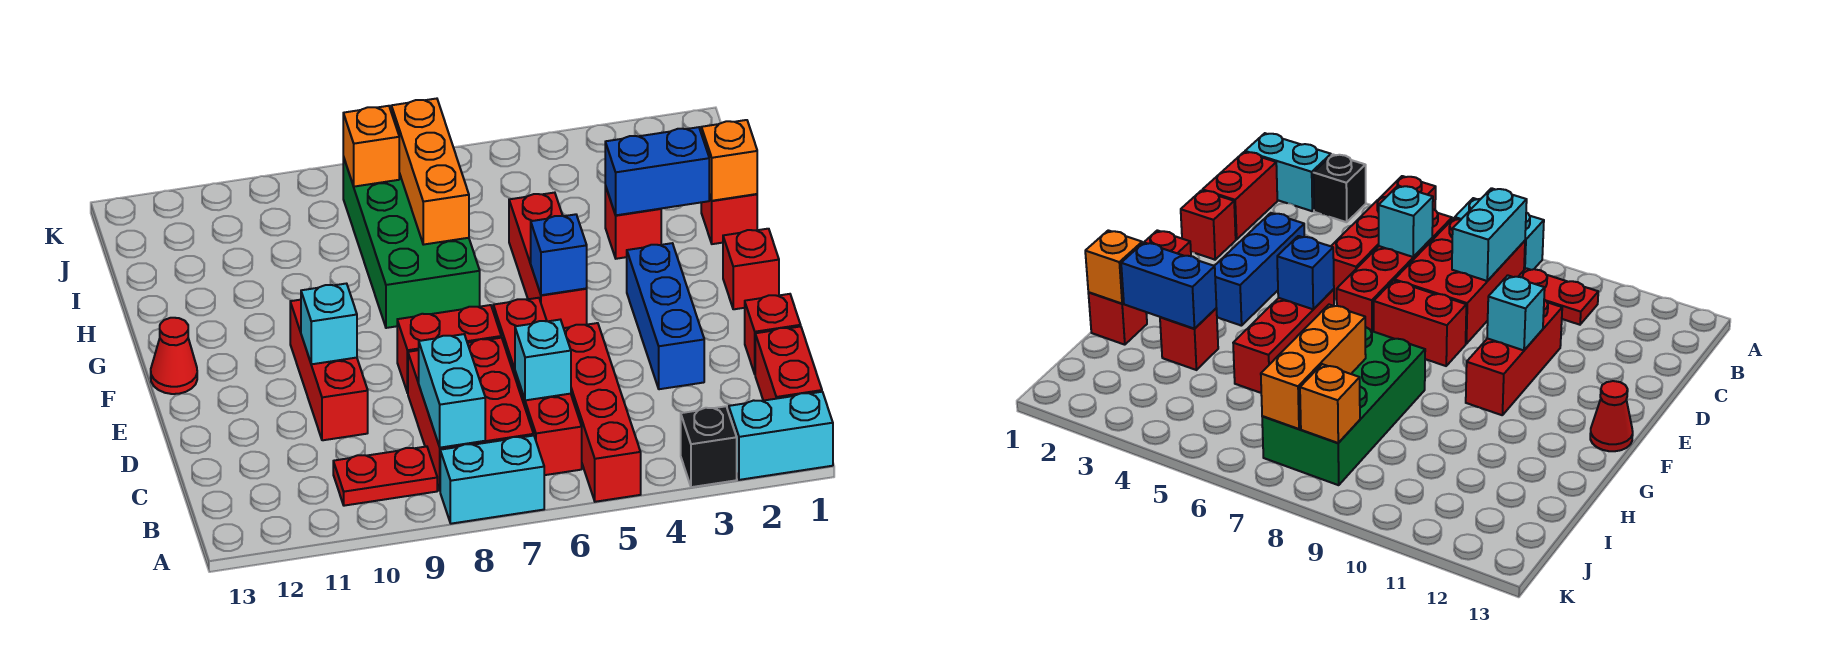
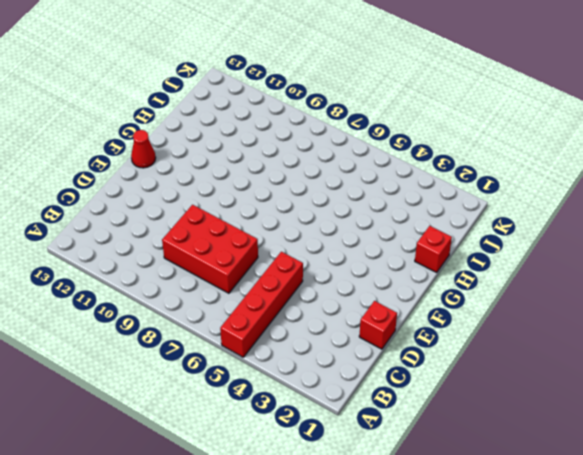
red brick C7:D9 level 1 -> red brick B7:D8 level 1
none -> cyan brick A1:A2 level 1
none -> black brick A3 level 1
none -> cyan brick A7:A8 level 1

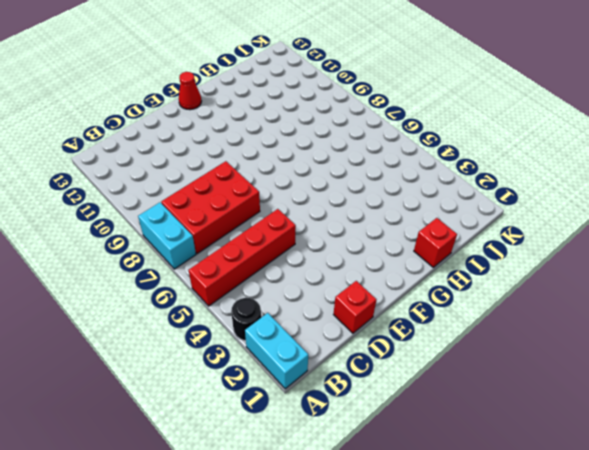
black round brick A3 level 1 -> black brick A3 level 1
none -> red brick B1:C1 level 1
none -> red brick B6:E6 level 1
none -> red plate B9:B10 level 1

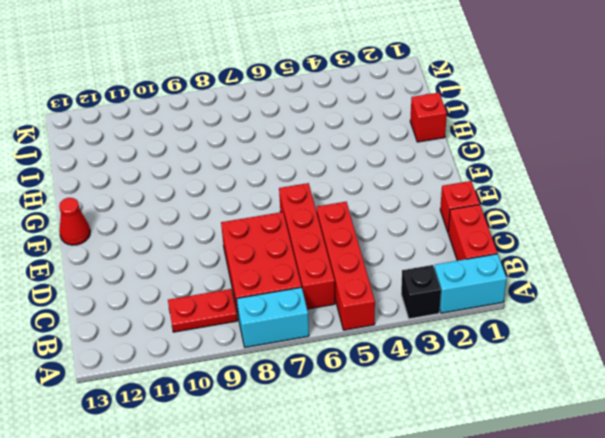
none -> blue brick D3:F3 level 1
none -> red brick D10:F10 level 1
none -> red brick E7:E8 level 1

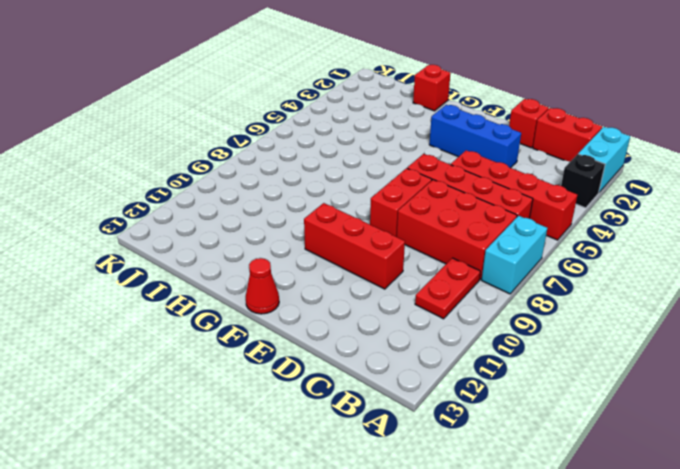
none -> red brick F1 level 1
none -> red brick F5:H5 level 1
none -> green brick G7:J8 level 1

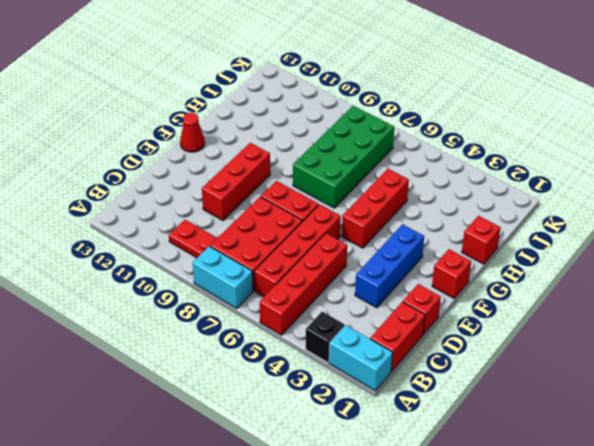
none -> red brick H3 level 1
none -> cyan brick B8:C8 level 2
none -> cyan brick C6 level 2

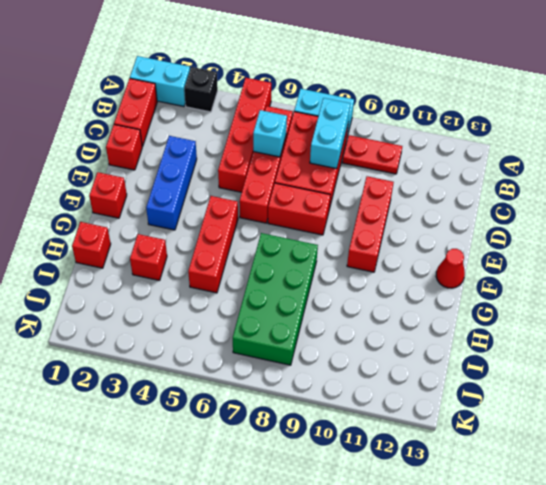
none -> cyan brick E10 level 2
none -> blue brick F5 level 2
none -> orange brick H1 level 2

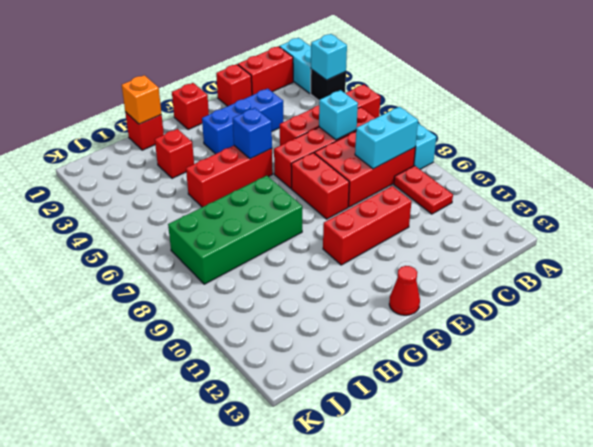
cyan brick A3 level 2 -> cyan brick E10 level 2
none -> blue brick H2:H3 level 2
none -> orange brick H7:J7 level 2
none -> orange brick J8 level 2

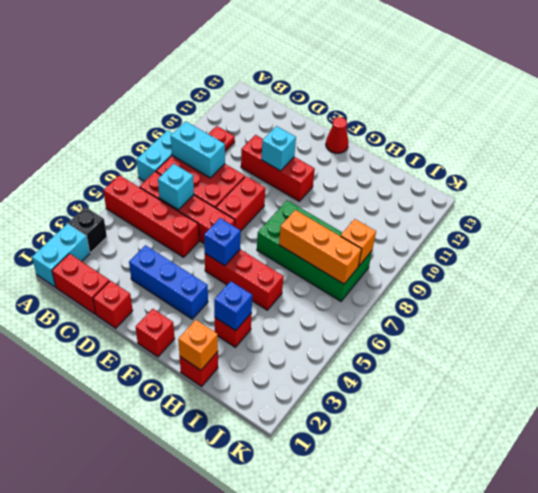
blue brick H3 level 2 -> blue brick H2:H3 level 2

